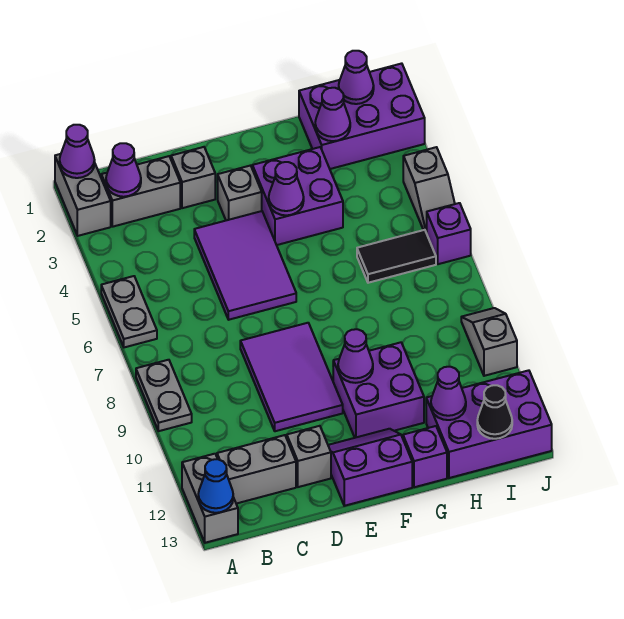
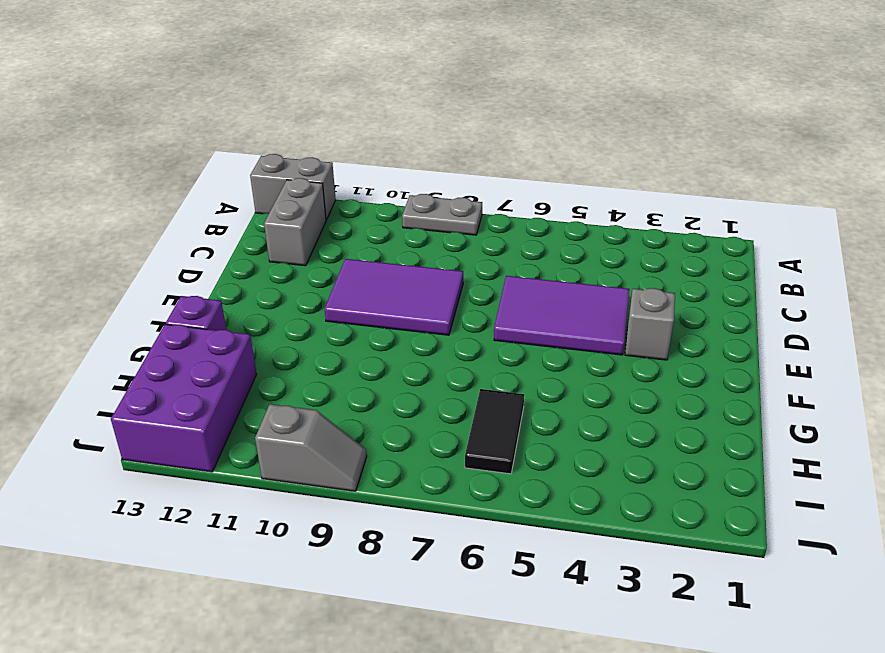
none -> grey brick A1:A2 level 1
none -> grey plate A5:A6 level 1
none -> grey brick B2:C2 level 1
none -> grey brick D2 level 1

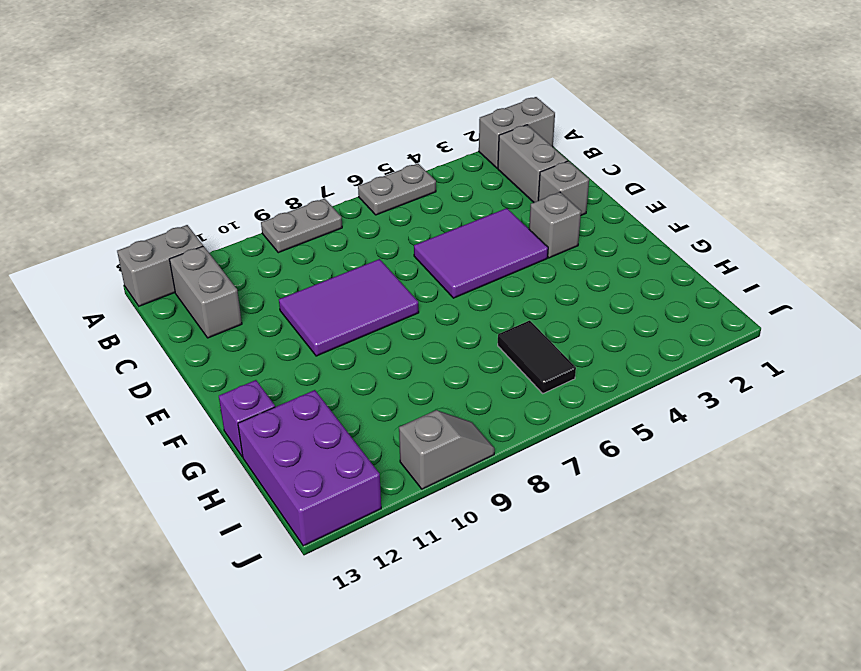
none -> grey brick D12 level 1
none -> purple slope E12:F13 level 1 top 13
none -> purple brick F3:G4 level 1
none -> purple brick F10:G11 level 1

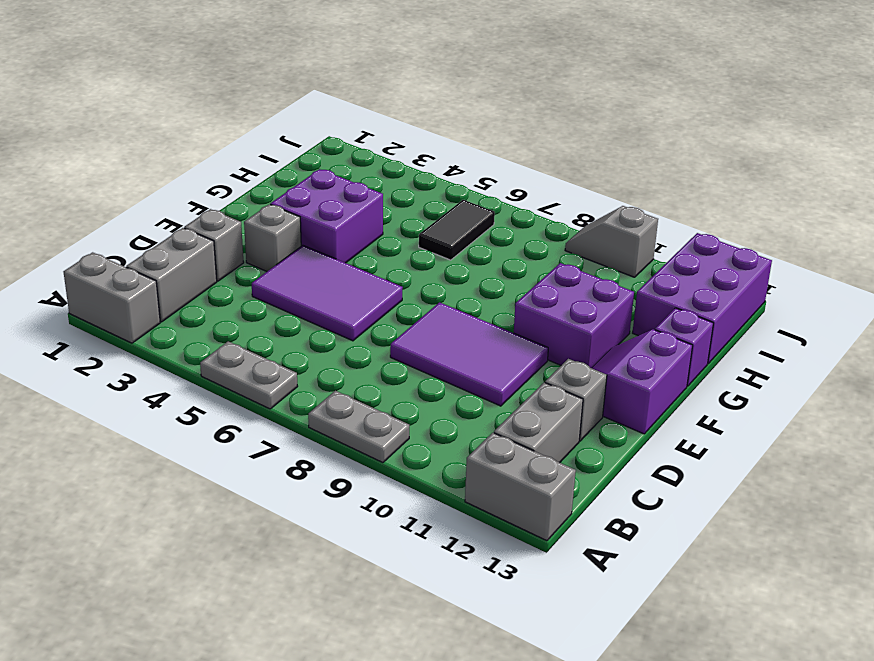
none -> purple brick H1:J2 level 1
none -> grey slope J4:J5 level 1 top 4
none -> purple brick J6 level 1
none -> purple cone A1 level 2

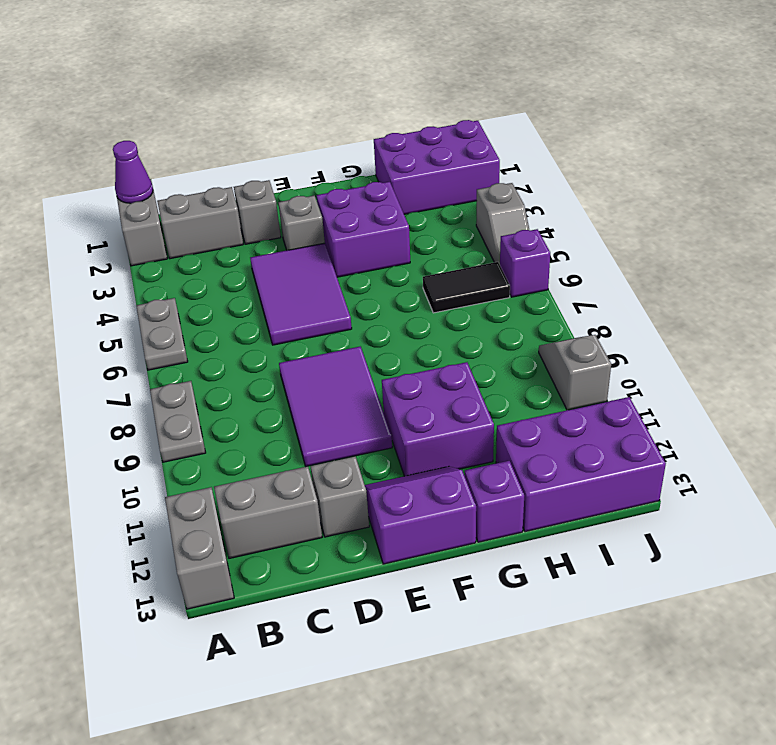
none -> blue cone A13 level 2
none -> purple cone B2 level 2
none -> purple cone F4 level 2
none -> purple cone F10 level 2

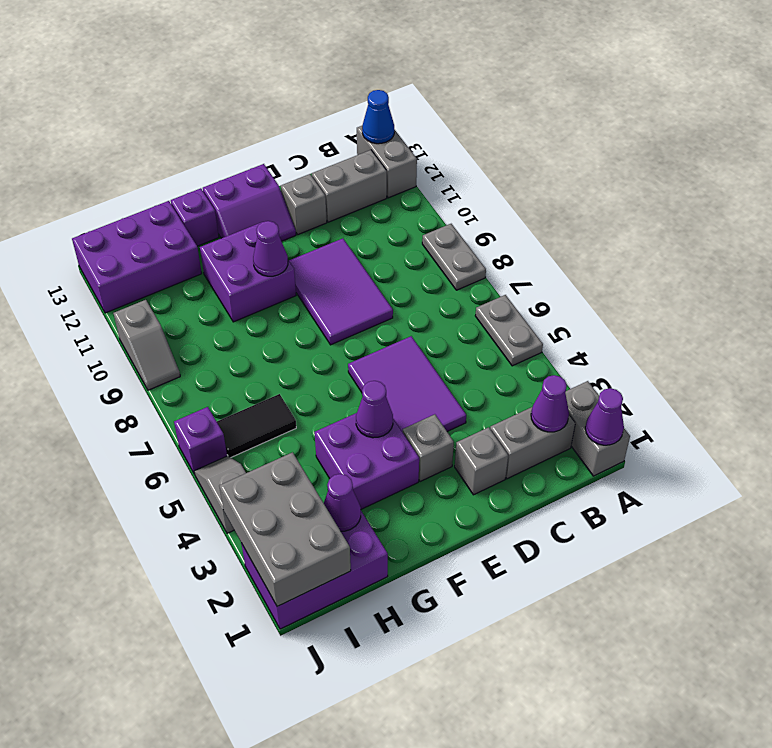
grey brick I1:J3 level 2 -> purple cone I1 level 2
none -> purple cone H12 level 2
none -> black cone I13 level 2

